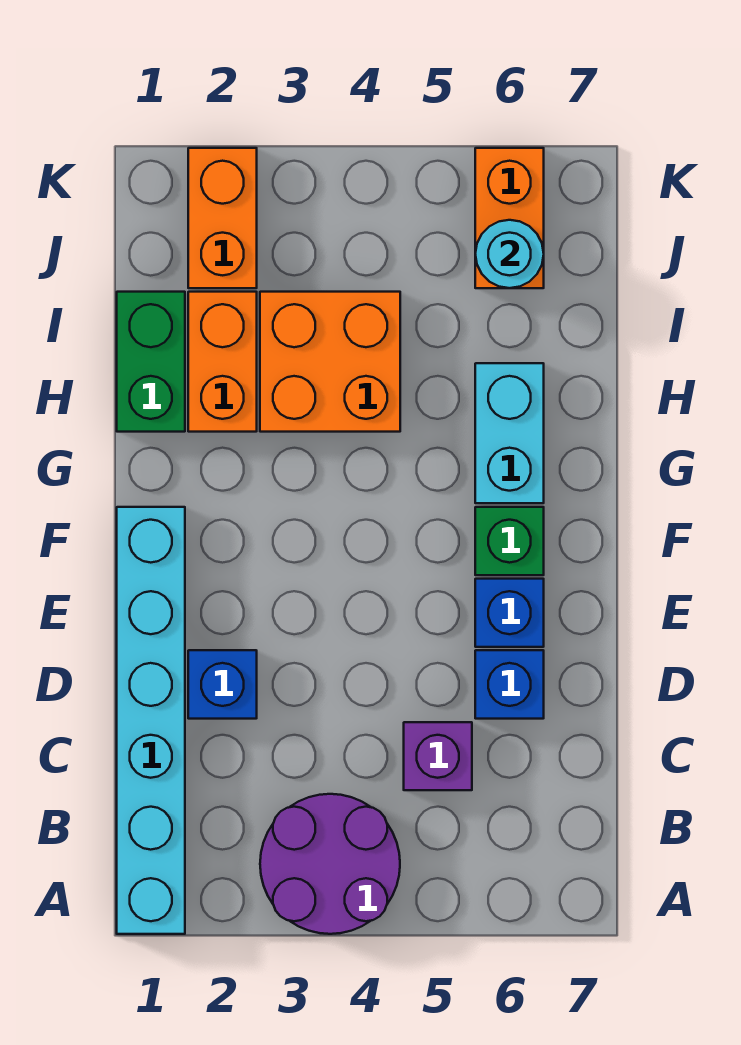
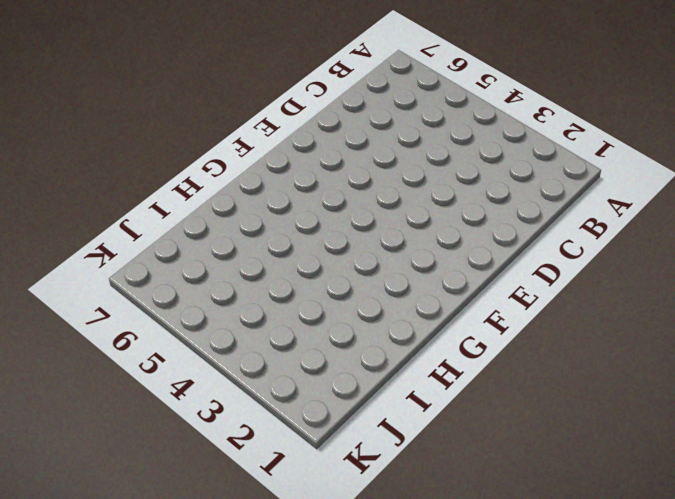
none -> cyan brick A1:F1 level 1
none -> purple round brick A3:B4 level 1
none -> purple brick C5 level 1

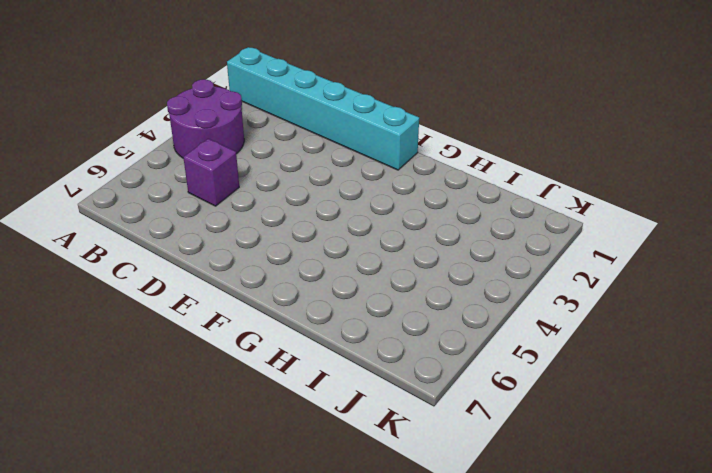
none -> blue brick D2 level 1
none -> blue brick D6 level 1
none -> blue brick E6 level 1

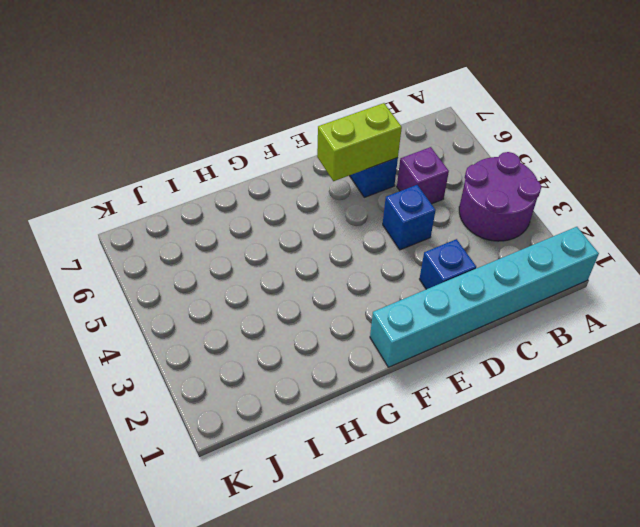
blue brick D4 level 1 -> blue brick E6 level 1
lime brick D6:E6 level 2 -> none
none -> green brick F6 level 1
none -> cyan brick G6:H6 level 1
none -> green brick H1:I1 level 1

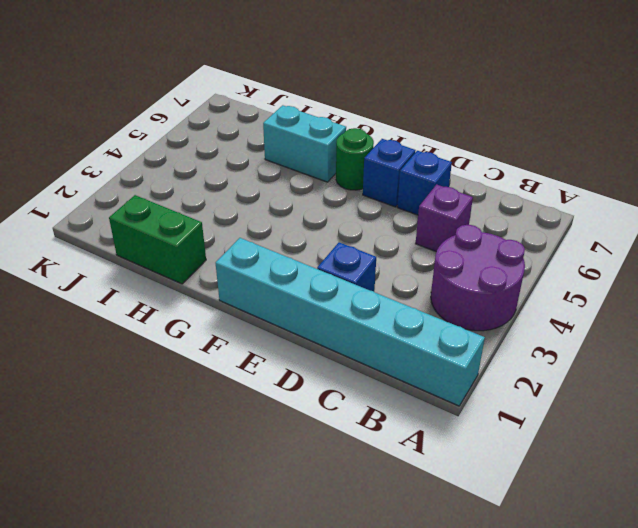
green round brick F6 level 1 -> green brick F6 level 1
none -> orange brick H2:I2 level 1
none -> orange brick H3:I4 level 1
none -> orange brick J2:K2 level 1

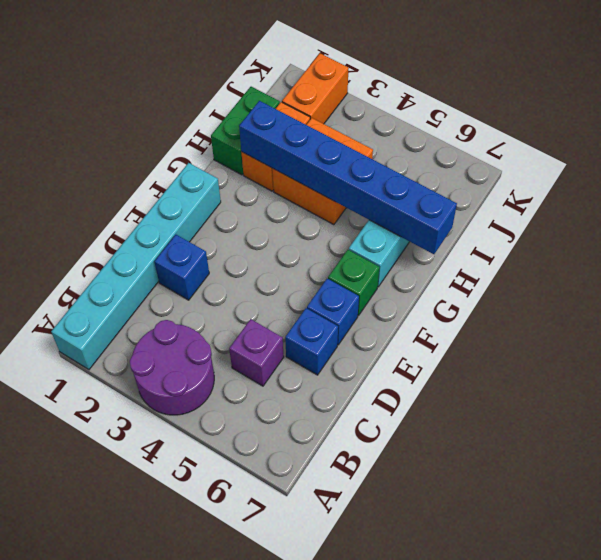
blue brick H2:H7 level 2 -> none
none -> orange brick J6:K6 level 1
none -> cyan round brick J6 level 2

